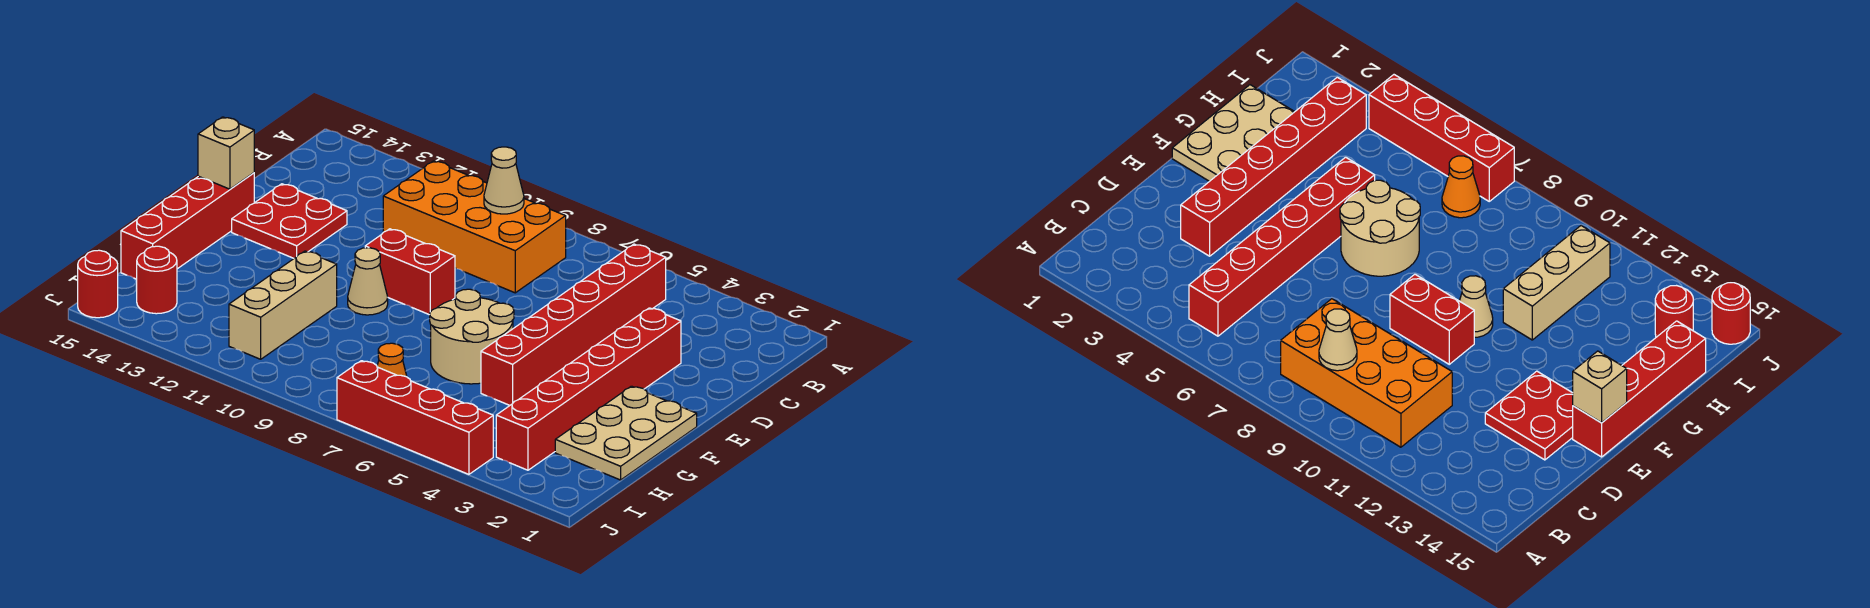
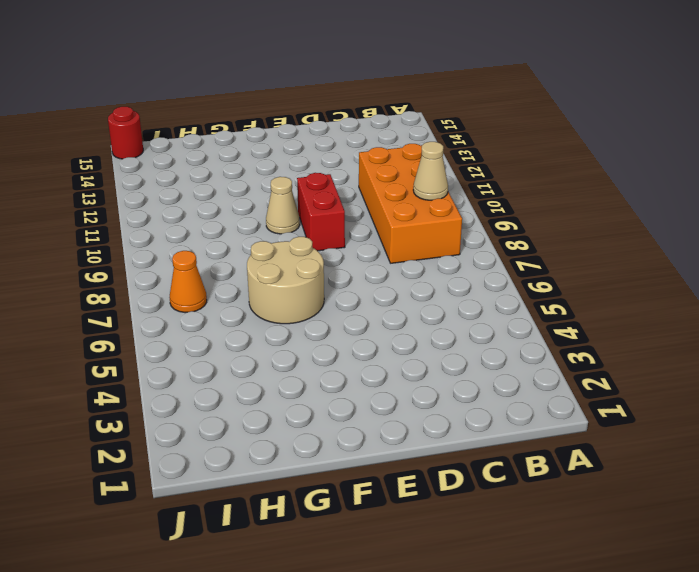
none -> red brick B5:G5 level 1
none -> red brick D3:I3 level 1
none -> red plate D13:E14 level 1

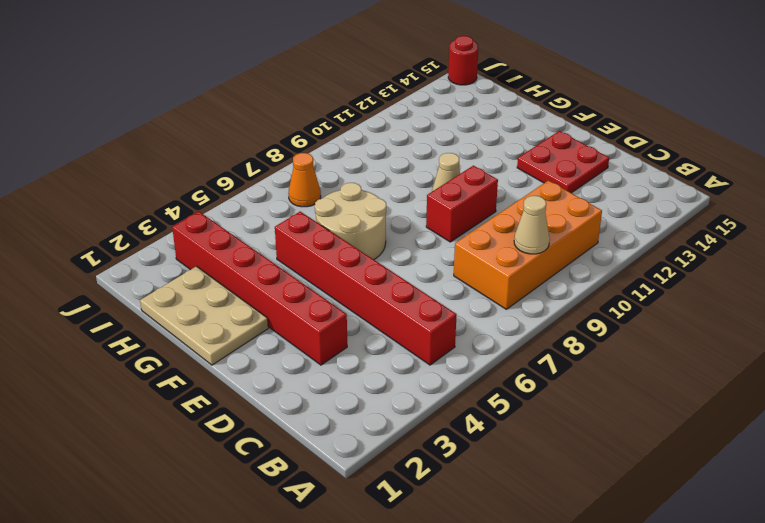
none -> red brick E15:H15 level 1
none -> tan brick G11:I11 level 1
none -> red round brick I14 level 1

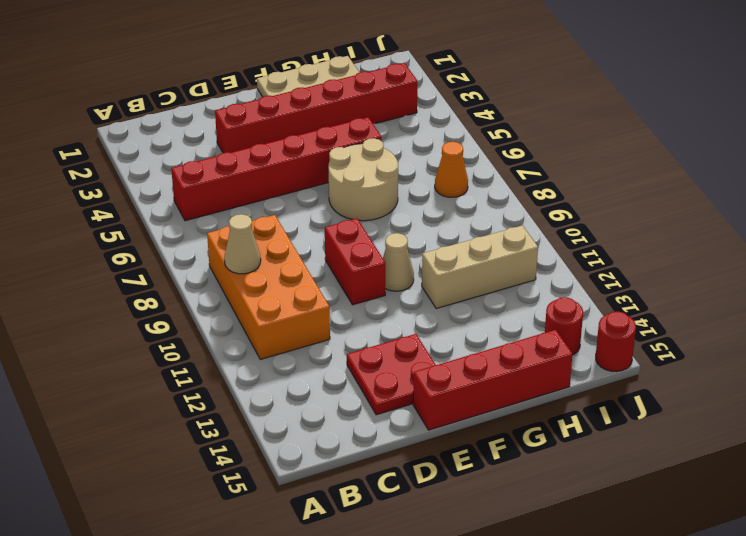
none -> red brick J4:J7 level 1
none -> tan brick E15 level 2

